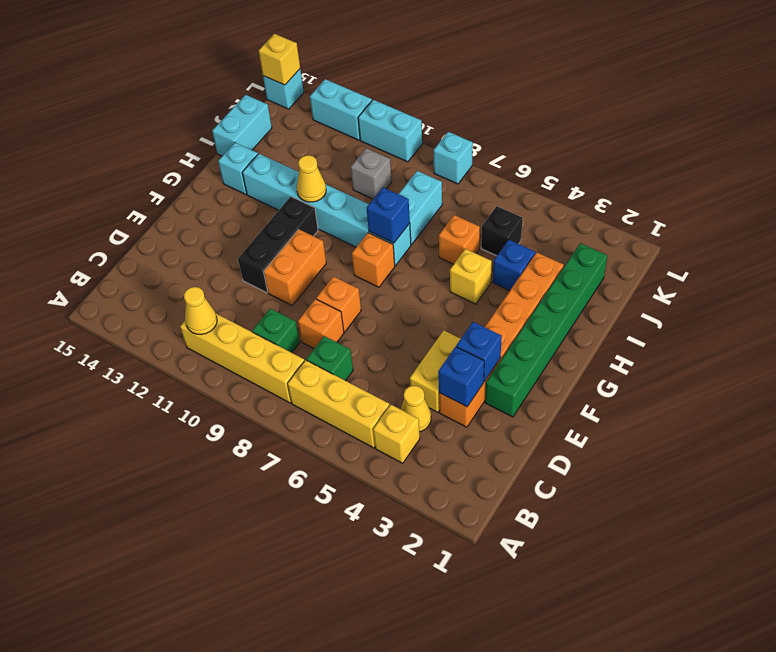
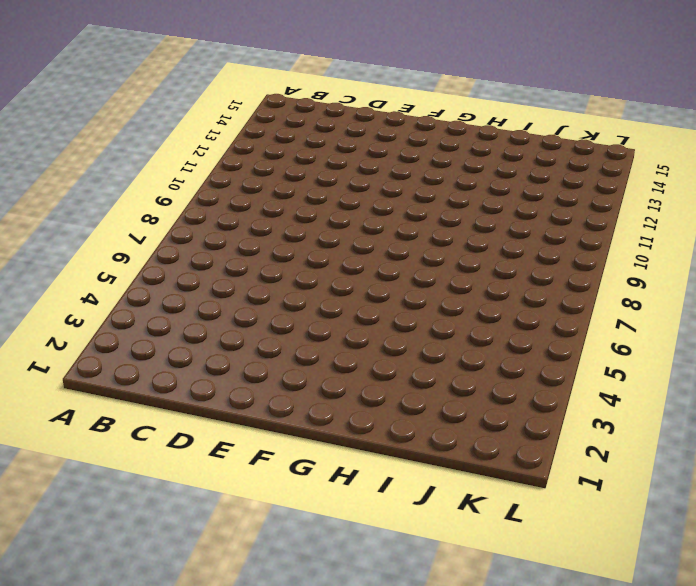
none -> yellow brick B4 level 1
none -> yellow brick B5:B7 level 1
none -> yellow brick B8:B11 level 1
none -> yellow cone C4 level 1

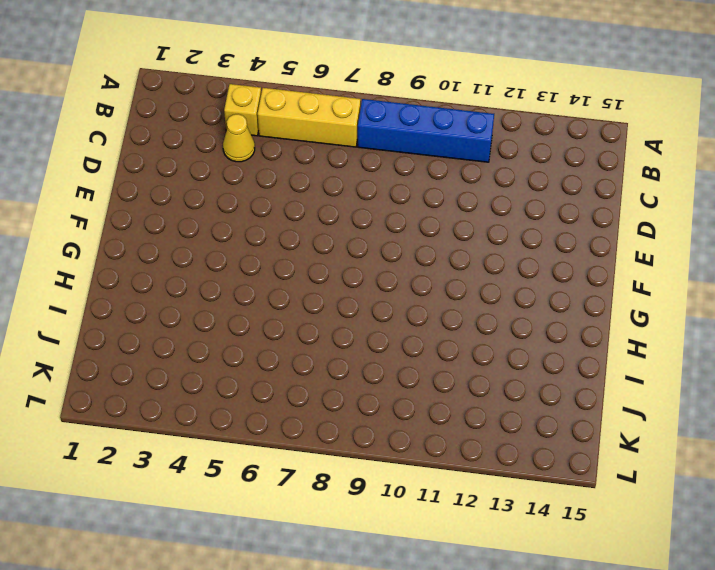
blue brick B8:B11 level 1 -> yellow brick B8:B11 level 1
none -> green brick C7 level 1
none -> green brick C9 level 1
none -> orange brick D3:I3 level 1
none -> yellow brick D4:E4 level 1

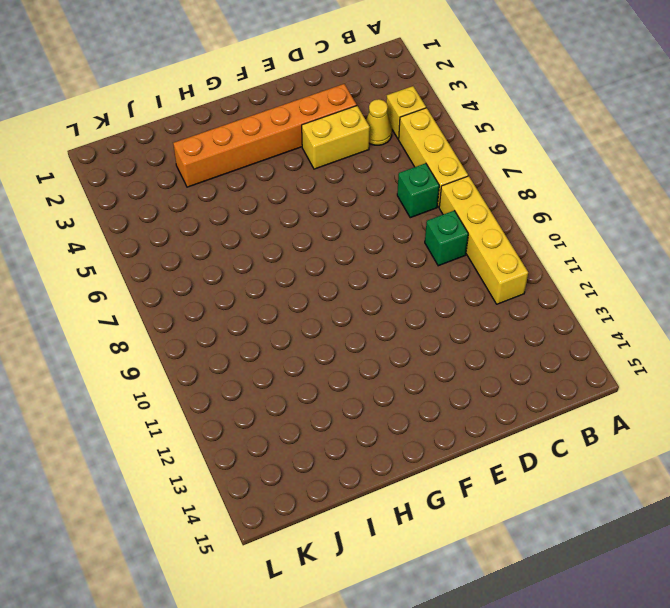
none -> orange brick D8 level 1
none -> green brick E2:J2 level 1
none -> orange brick E8 level 1
none -> orange brick E10:F10 level 1

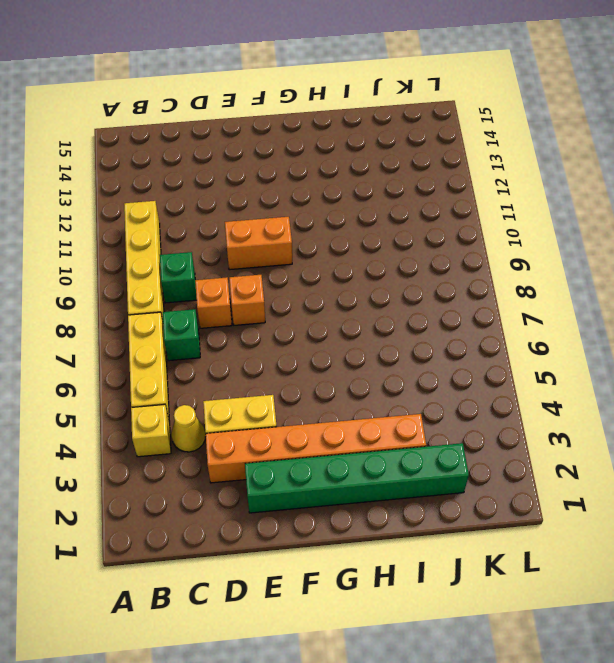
none -> black brick E11:G11 level 1
none -> orange brick G8 level 1
none -> yellow brick H5 level 1
none -> cyan brick H8:H13 level 1

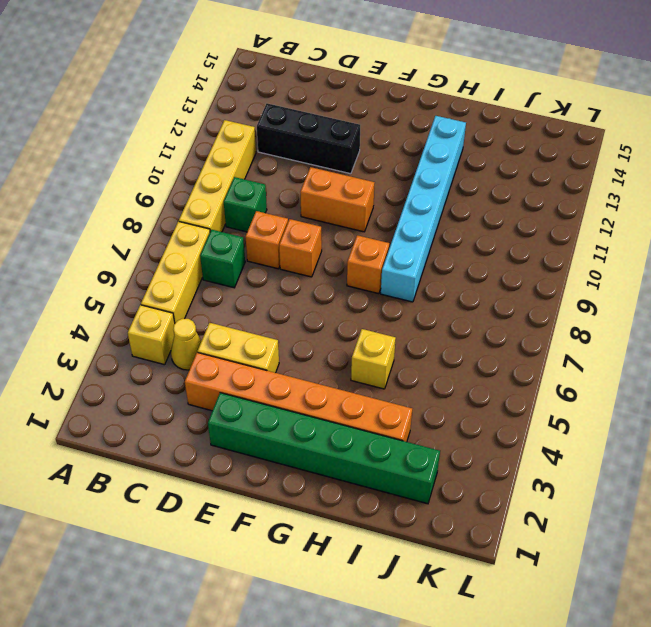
black brick C12:E12 level 1 -> black brick E11:G11 level 1
none -> cyan brick H14 level 1
none -> blue brick I4 level 1
none -> orange brick I6 level 1
none -> cyan brick I8:J8 level 1

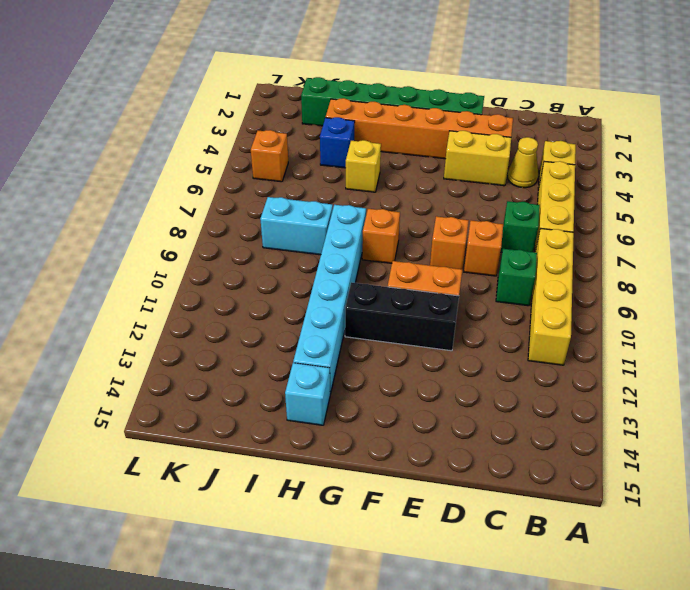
orange brick K5 level 1 -> orange brick I6 level 1
none -> cyan brick I15:J15 level 1
none -> black brick J5 level 1
none -> grey brick J10 level 1
none -> cyan brick L8 level 1

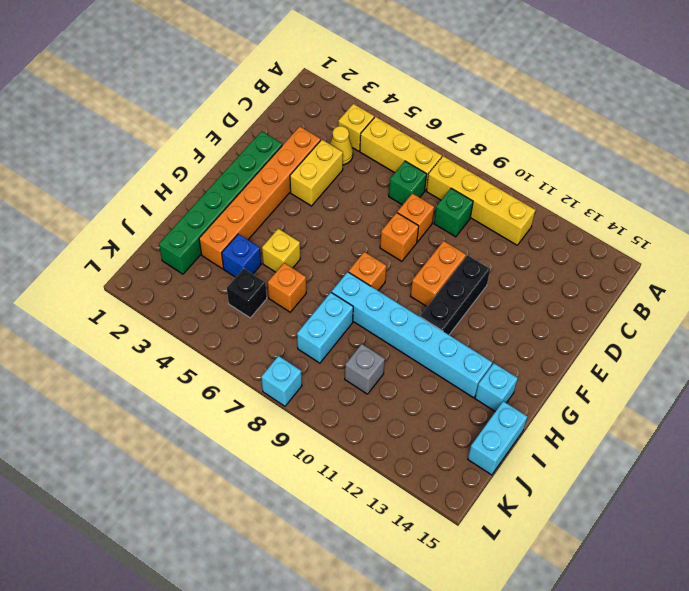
none -> cyan brick L10:L11 level 1
none -> cyan brick L12:L13 level 1
none -> cyan brick L15 level 1
none -> yellow cone B11 level 2

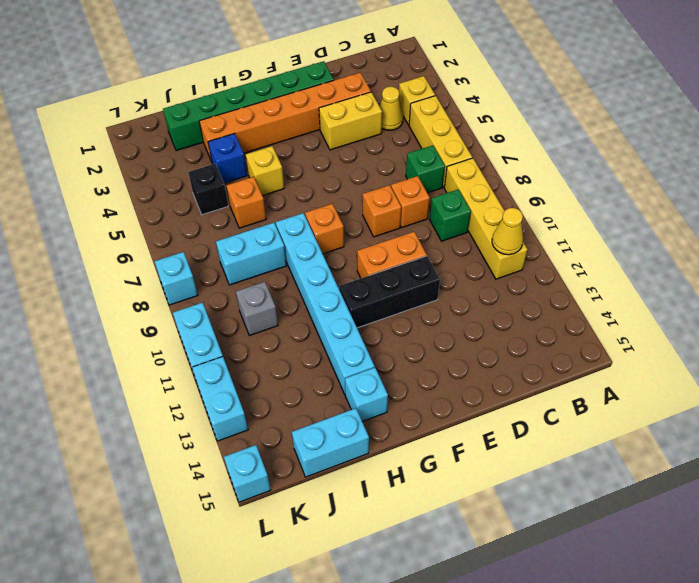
none -> blue brick D3 level 2
none -> blue brick E3 level 2
none -> blue brick H8 level 2
none -> yellow cone H11 level 2

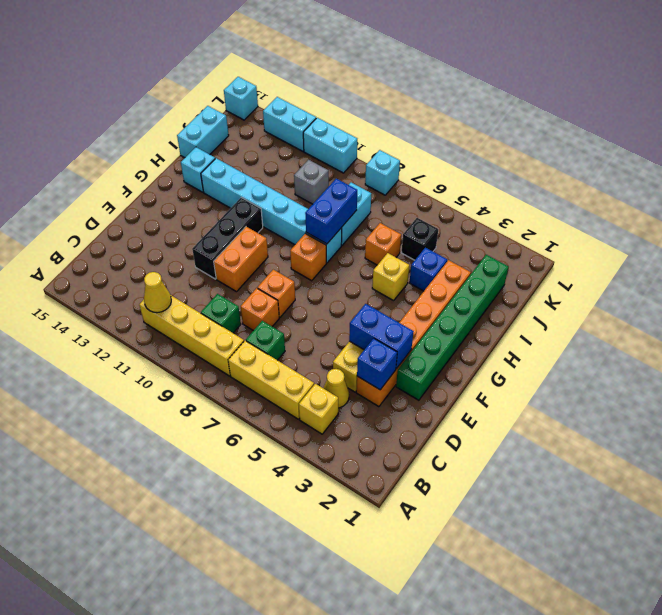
blue brick E3:E4 level 2 -> blue brick E3 level 2
blue brick H8:I8 level 2 -> blue brick H8 level 2
none -> yellow cone H11 level 2
none -> yellow brick L15 level 2

